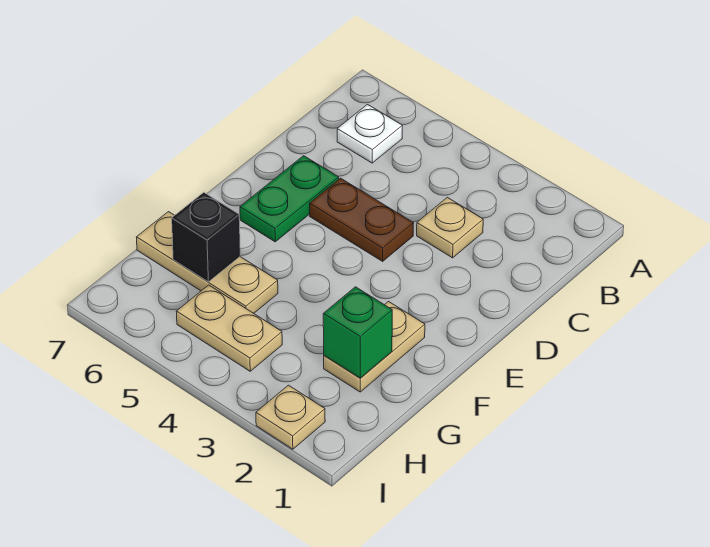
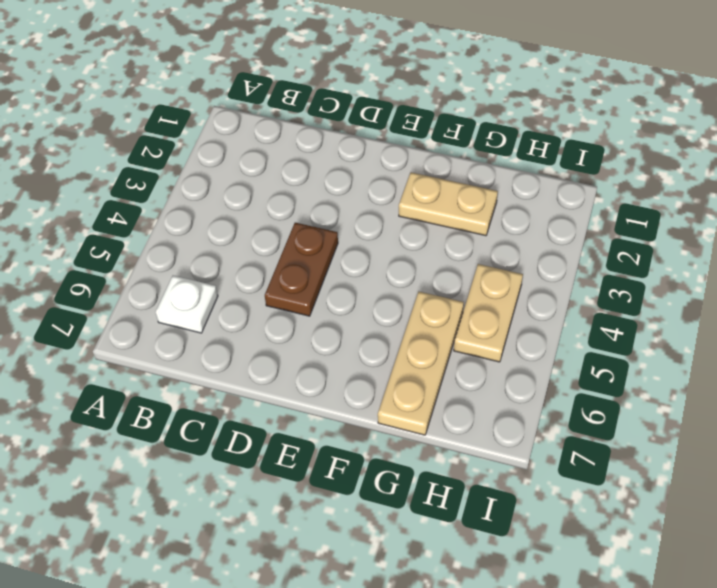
none -> tan plate C3 level 1
none -> green plate D6:E6 level 1

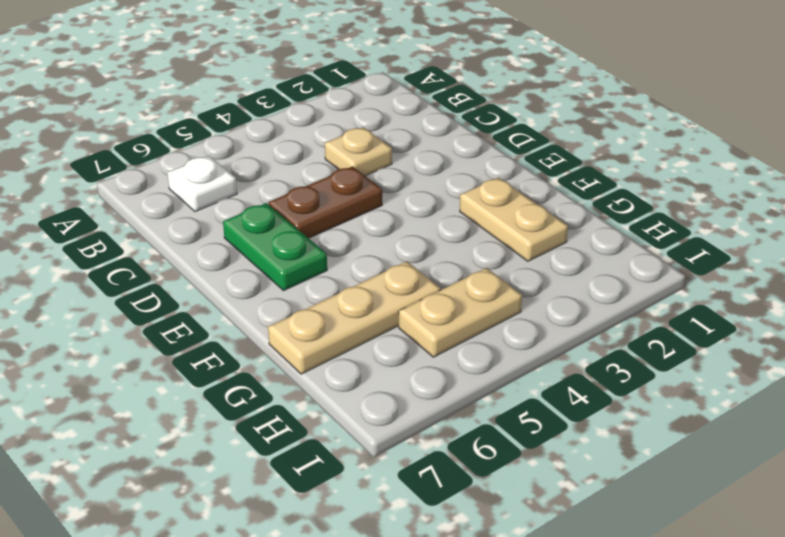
none -> tan plate I2 level 1
none -> green brick G2 level 2

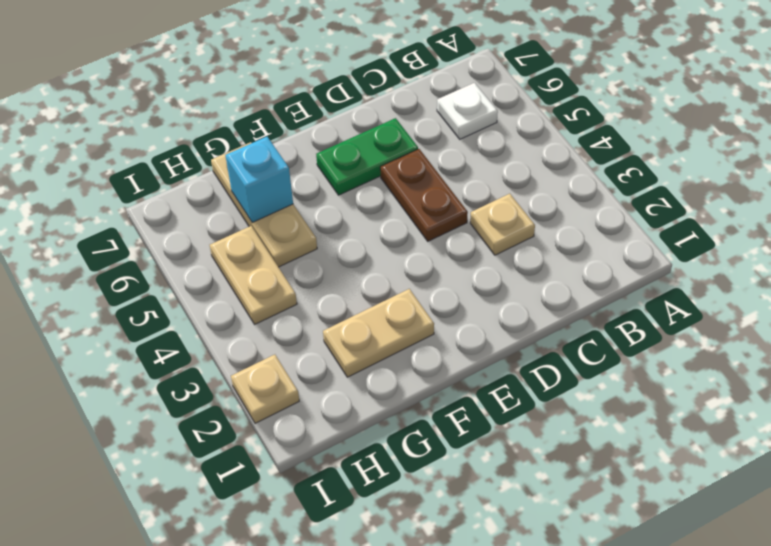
cyan brick G6 level 2 -> black brick G6 level 2
none -> green brick G2 level 2

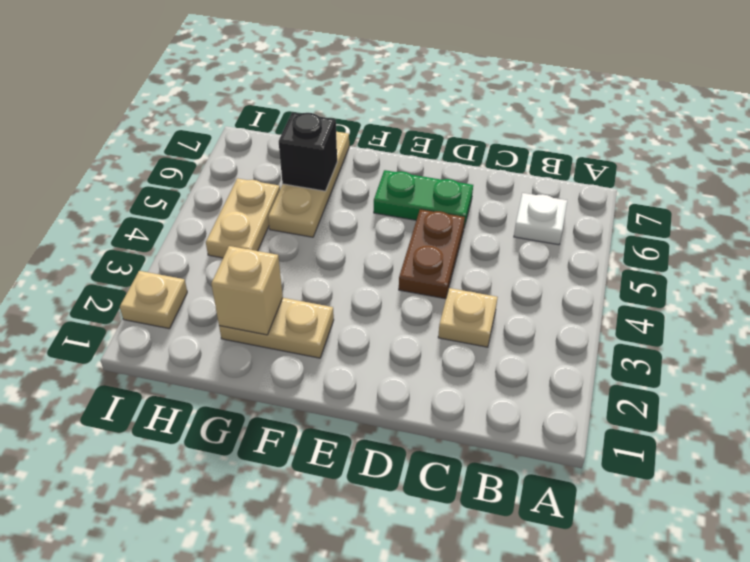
tan brick G2 level 2 -> green brick G2 level 2

